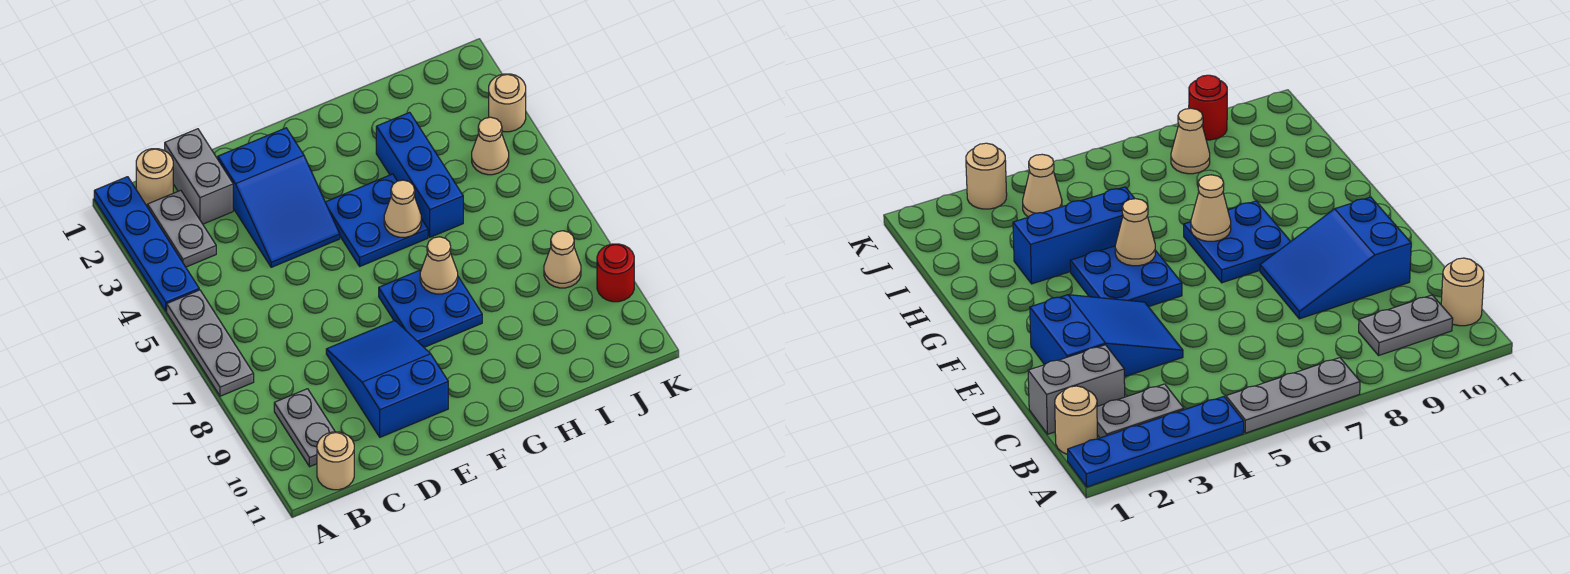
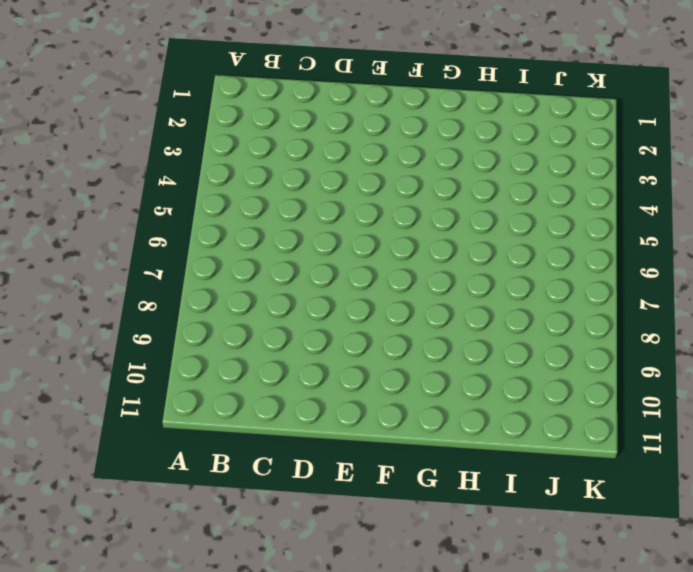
none -> blue plate A1:A4 level 1
none -> grey plate A5:A7 level 1
none -> tan round brick B1 level 1

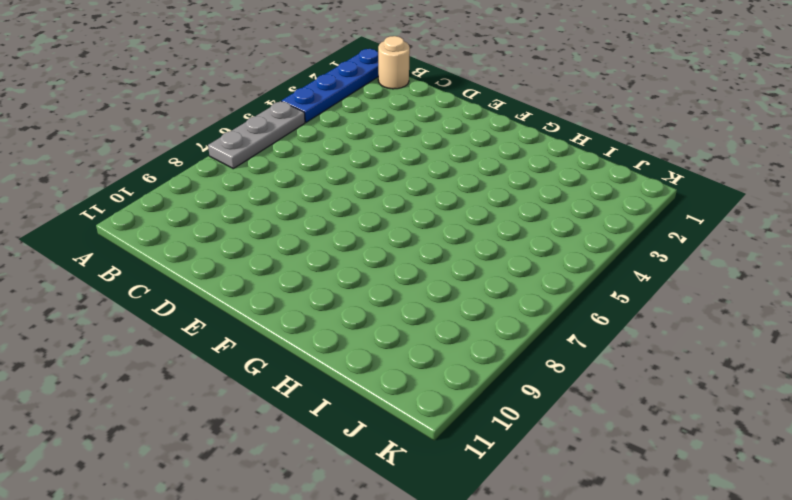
none -> grey plate B2:B3 level 1
none -> grey plate B9:B10 level 1
none -> tan round brick B11 level 1

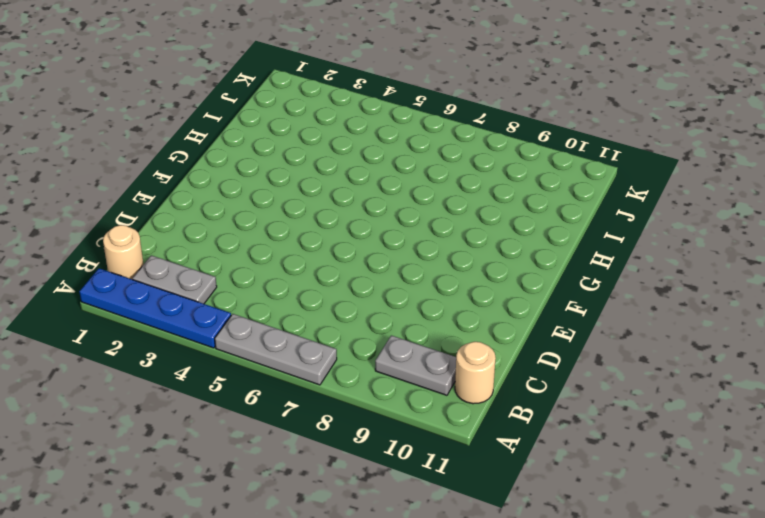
none -> grey brick C1:C2 level 1
none -> blue slope D2:E4 level 1 top 2
none -> blue slope D8:E10 level 1 top 10

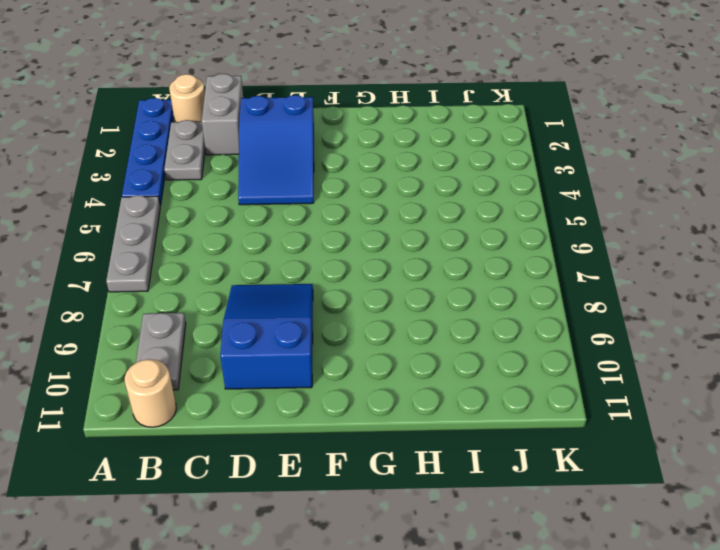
none -> blue plate F4:G5 level 1
none -> blue plate F7:G8 level 1
none -> blue brick H3:H5 level 1

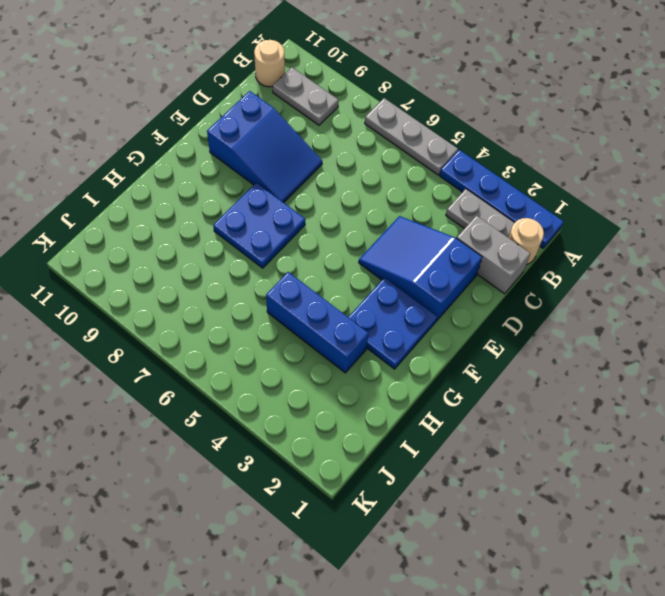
blue plate F2:G3 level 1 -> blue plate F4:G5 level 1
none -> tan cone J4 level 1
none -> tan cone J8 level 1
none -> tan round brick K3 level 1

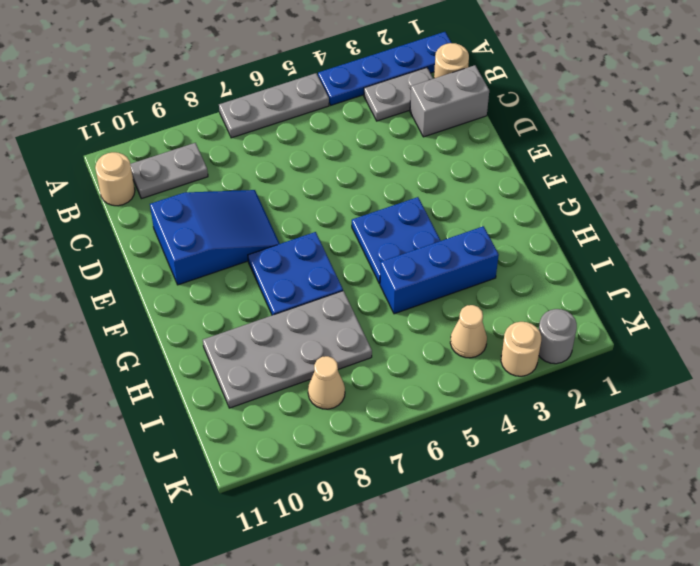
grey plate H7:I10 level 1 -> none
grey round brick K2 level 1 -> none
none -> blue slope D2:E4 level 1 top 2
none -> red round brick K9 level 1
none -> tan cone G5 level 2

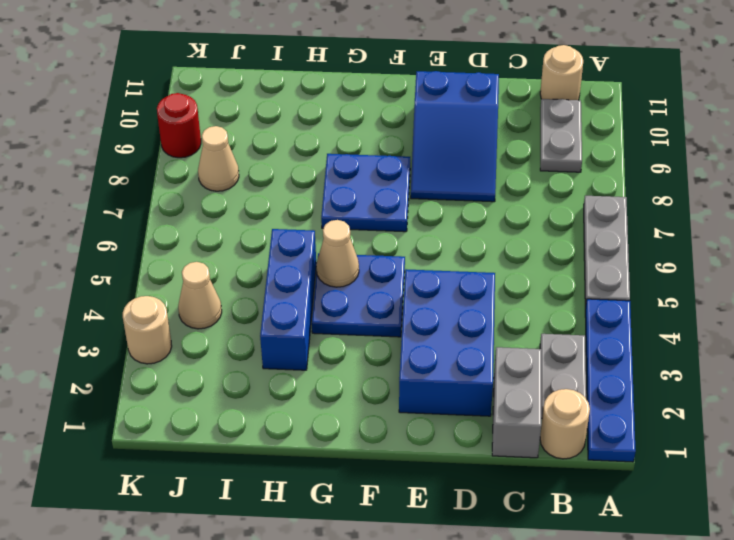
blue brick D2:E4 level 1 -> blue slope D2:E4 level 1 top 2
none -> tan cone G7 level 2

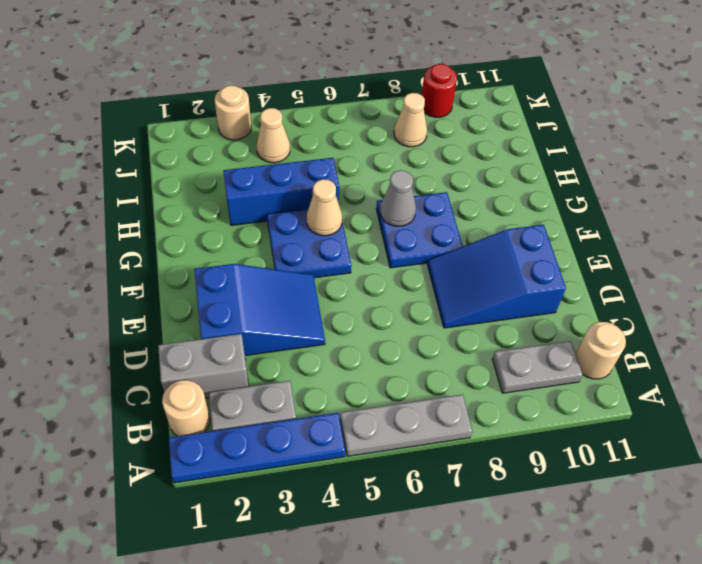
grey cone G7 level 2 -> tan cone G7 level 2

